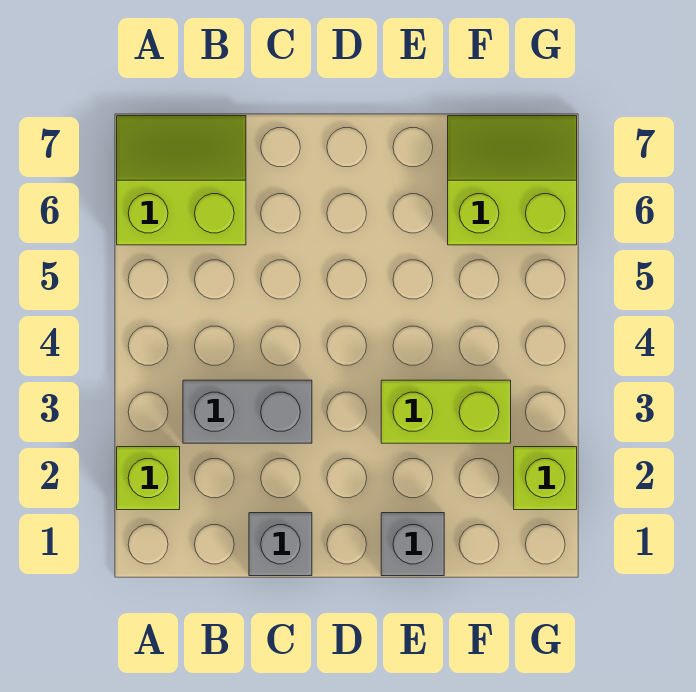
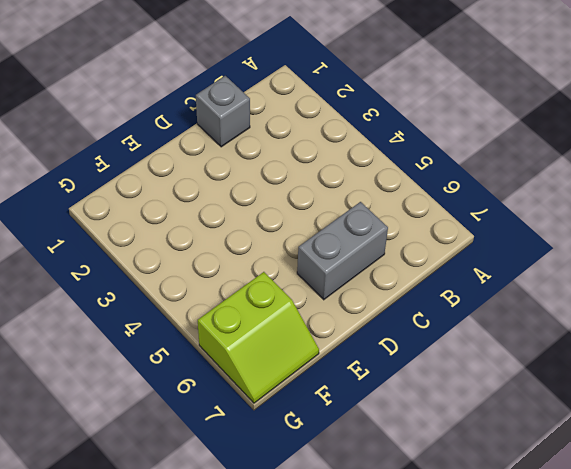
grey brick C6:D6 level 1 -> grey brick B3:C3 level 1
none -> lime brick A2 level 1
none -> lime slope A6:B7 level 1 top 6

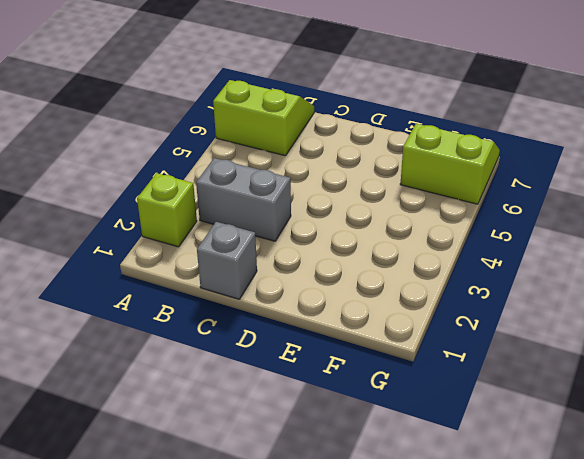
none -> grey brick E1 level 1
none -> lime brick E3:F3 level 1

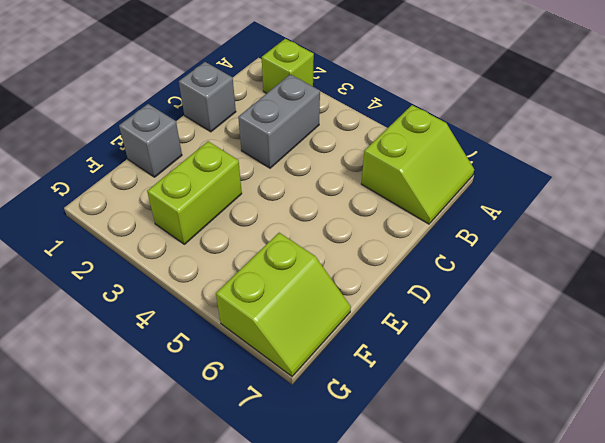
none -> lime brick G2 level 1

